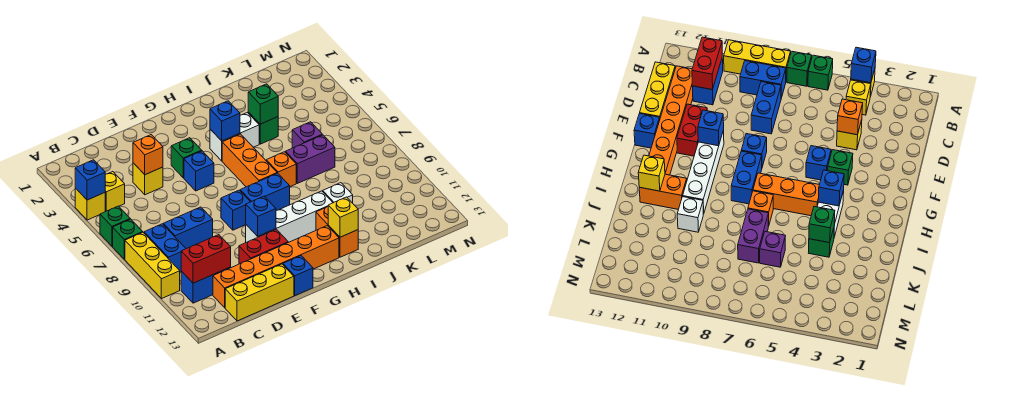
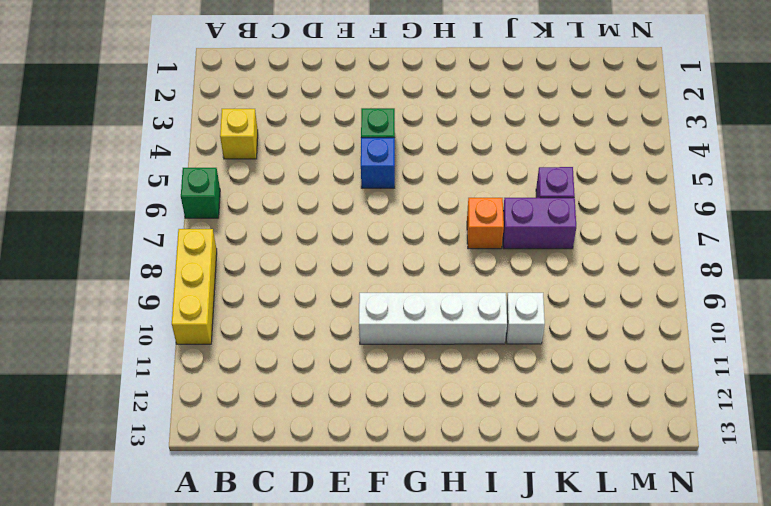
none -> yellow brick A4 level 1
none -> green brick A7 level 1
none -> blue brick B8:B9 level 1
none -> blue brick B11:C11 level 1

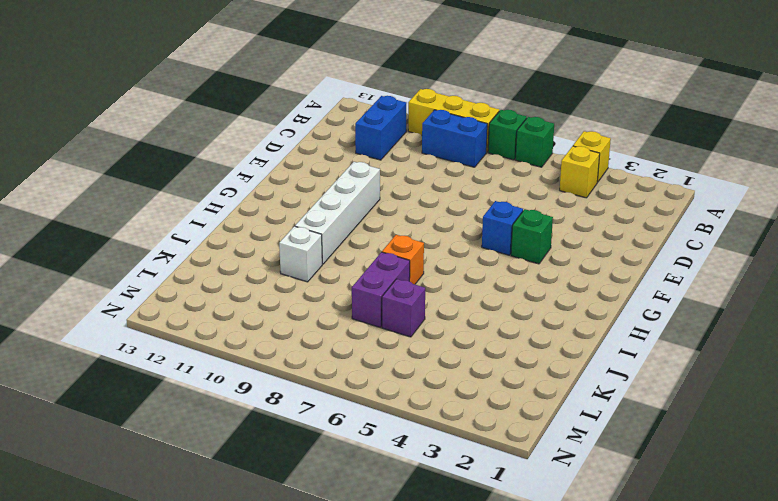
none -> blue brick C8:D8 level 1
none -> orange brick C12:H12 level 1
none -> yellow brick C13:E13 level 1
none -> yellow brick D4 level 1

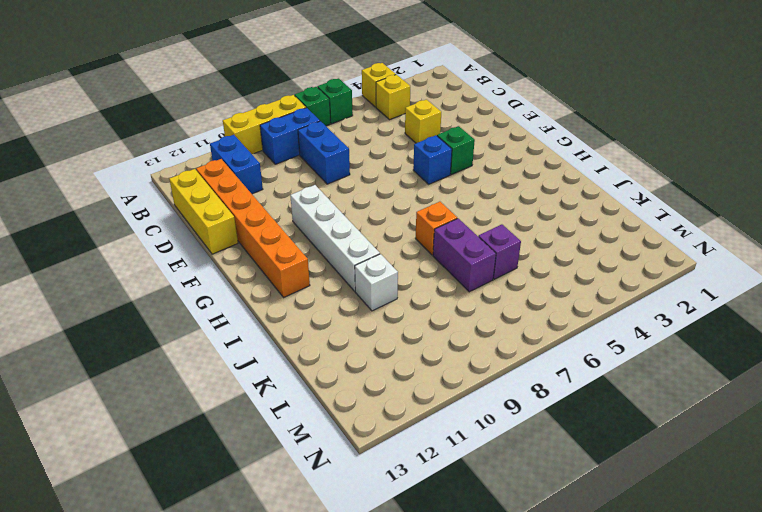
none -> red brick E11:F11 level 1
none -> blue brick F8 level 1
none -> blue brick F13 level 1
none -> blue brick G8:H8 level 1

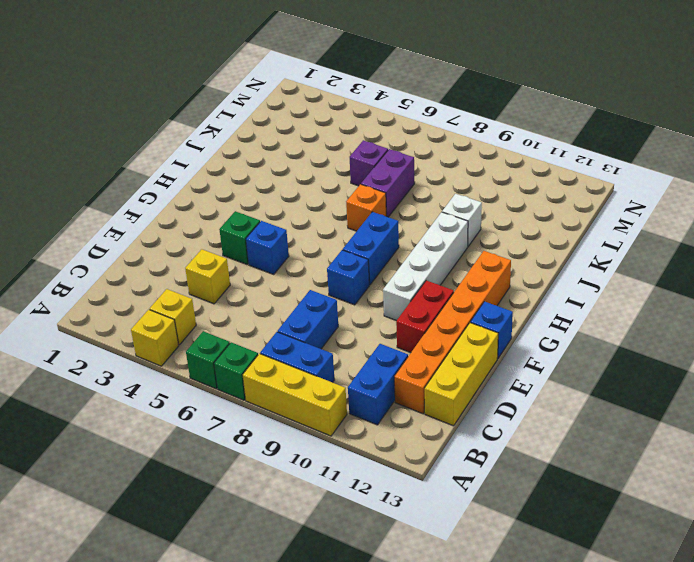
none -> white brick H4:I4 level 1
none -> orange brick H5:H7 level 1
none -> orange brick I11:I12 level 1
none -> green brick J4 level 1

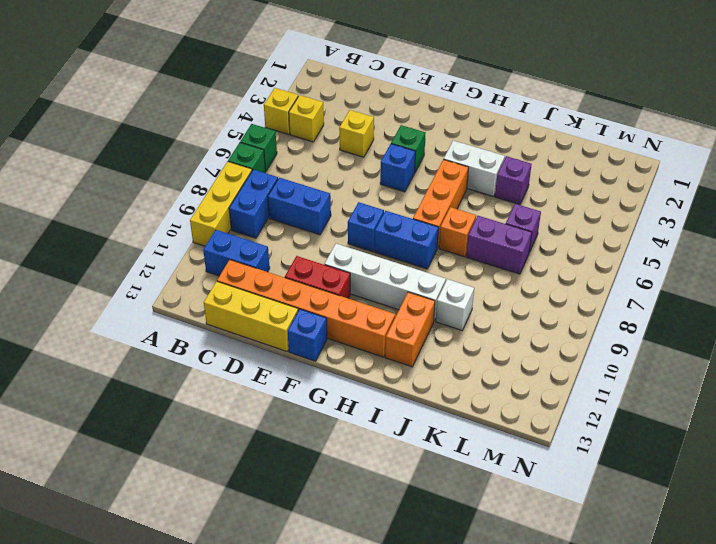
purple brick J4 level 1 -> green brick J4 level 1
none -> blue brick A4 level 2
none -> red brick B11:C11 level 2
none -> orange brick D4 level 2
none -> blue brick F10 level 2

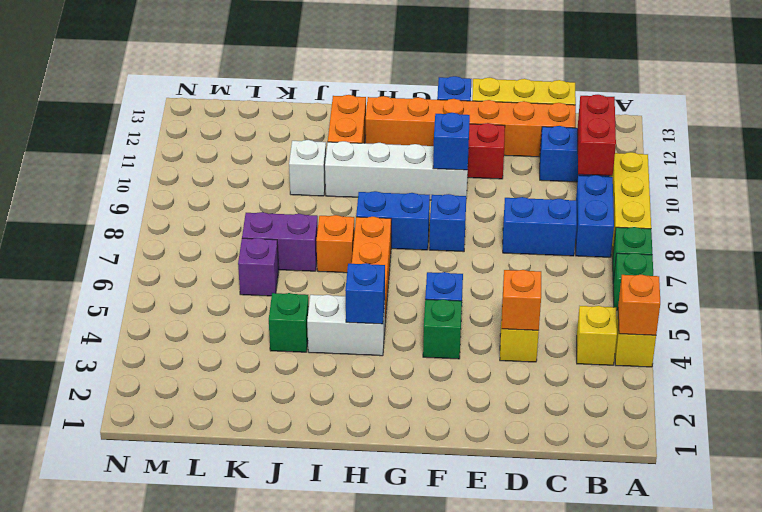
orange brick A4 level 2 -> blue brick A4 level 2
red brick B10:B11 level 2 -> red brick B11:C11 level 2
none -> yellow brick I12 level 2
none -> green brick J4 level 2

